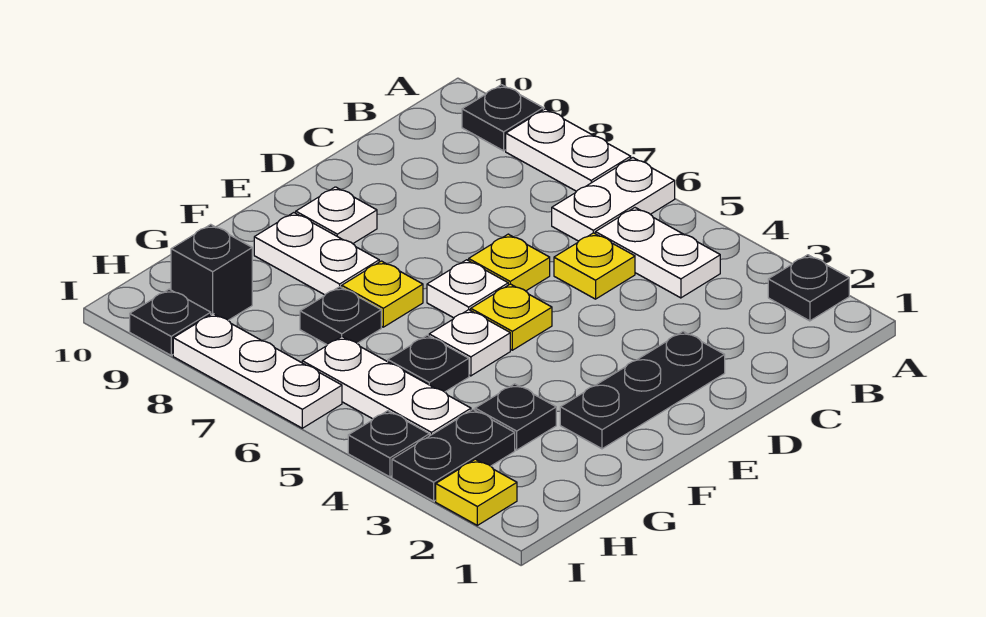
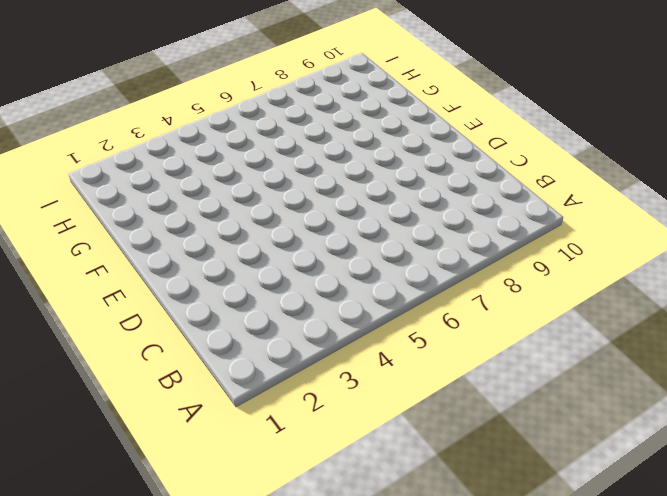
none -> black plate A2 level 1
none -> white plate A6:B6 level 1
none -> white plate A7:A8 level 1

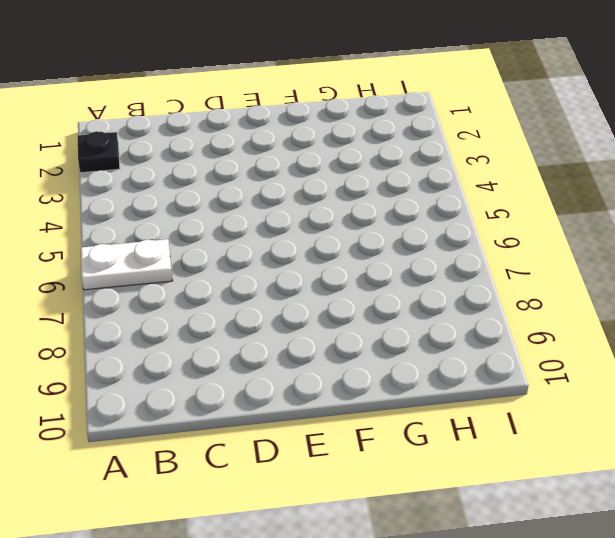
none -> white plate A7:A8 level 1
none -> black plate A9 level 1
none -> white plate B4:B5 level 1

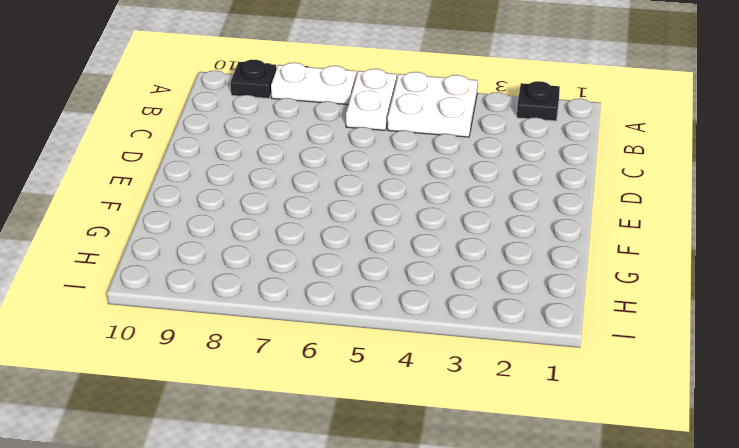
white plate A4:B5 level 1 -> white plate B4:B5 level 1
none -> yellow plate C5 level 1
none -> black plate D2:F2 level 1
none -> yellow plate D6 level 1

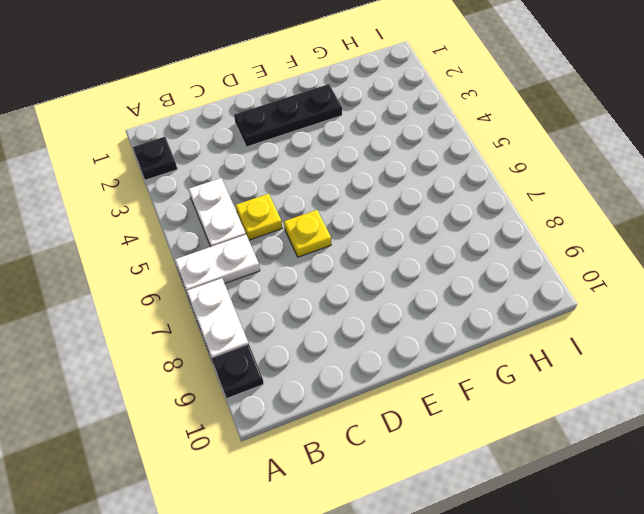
none -> yellow plate E5 level 1
none -> white plate E6 level 1
none -> white plate E9 level 1

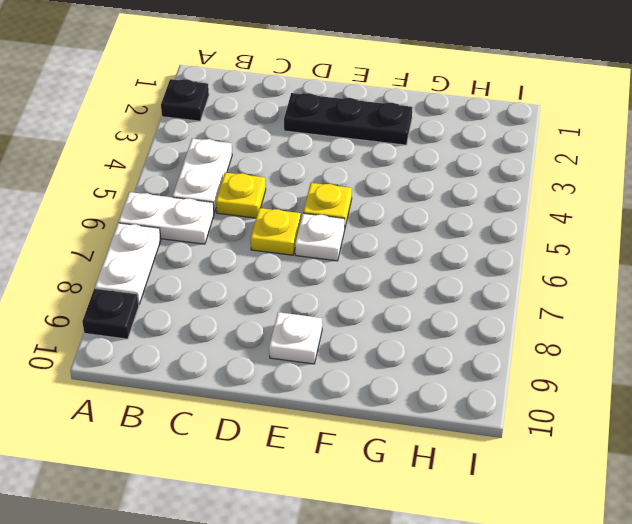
none -> white plate F5 level 1
none -> yellow plate F7 level 1
none -> white plate F8:F9 level 1

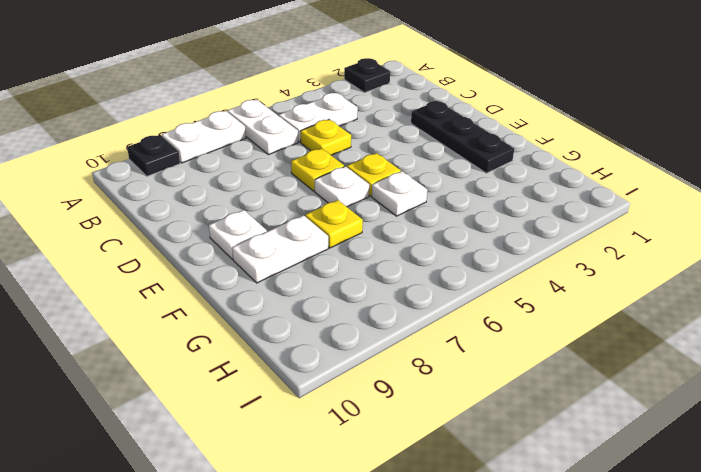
none -> black plate G3 level 1
none -> black plate G5 level 1
none -> black plate G7 level 1

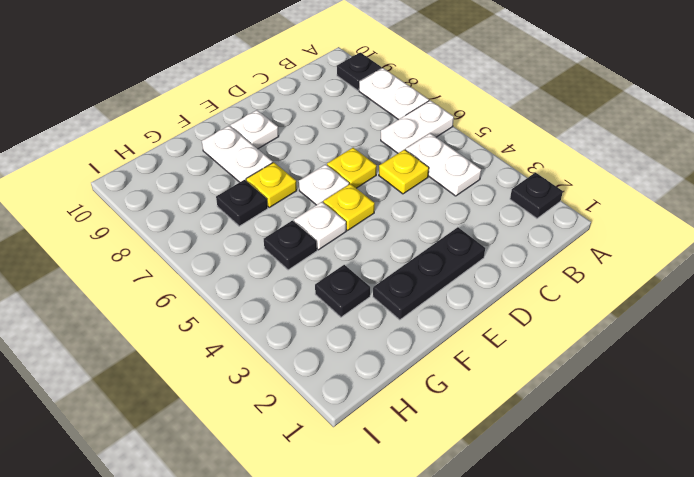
none -> black plate H3:I3 level 1
none -> white plate H4:H6 level 1
none -> black brick H9 level 1

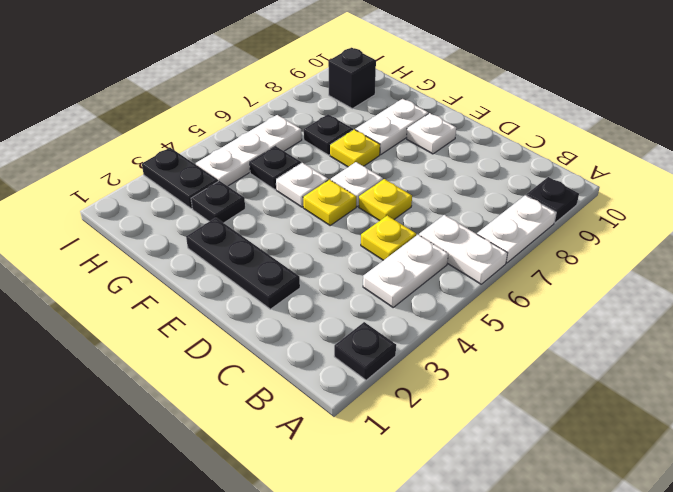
none -> yellow plate I2 level 1
none -> black plate I4 level 1
none -> white plate I6:I8 level 1

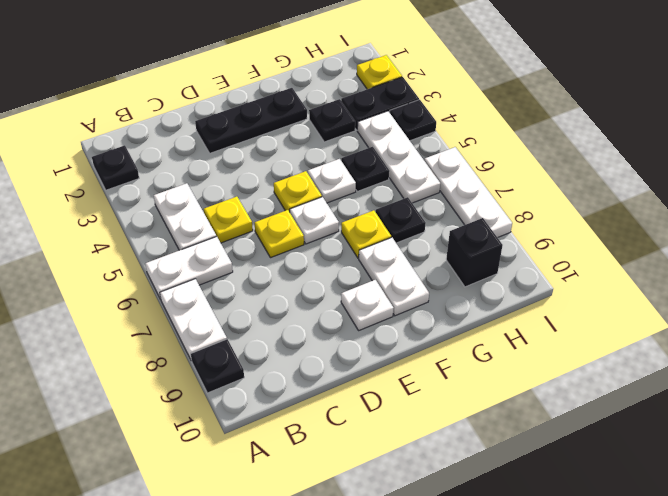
none -> black plate I9 level 1

